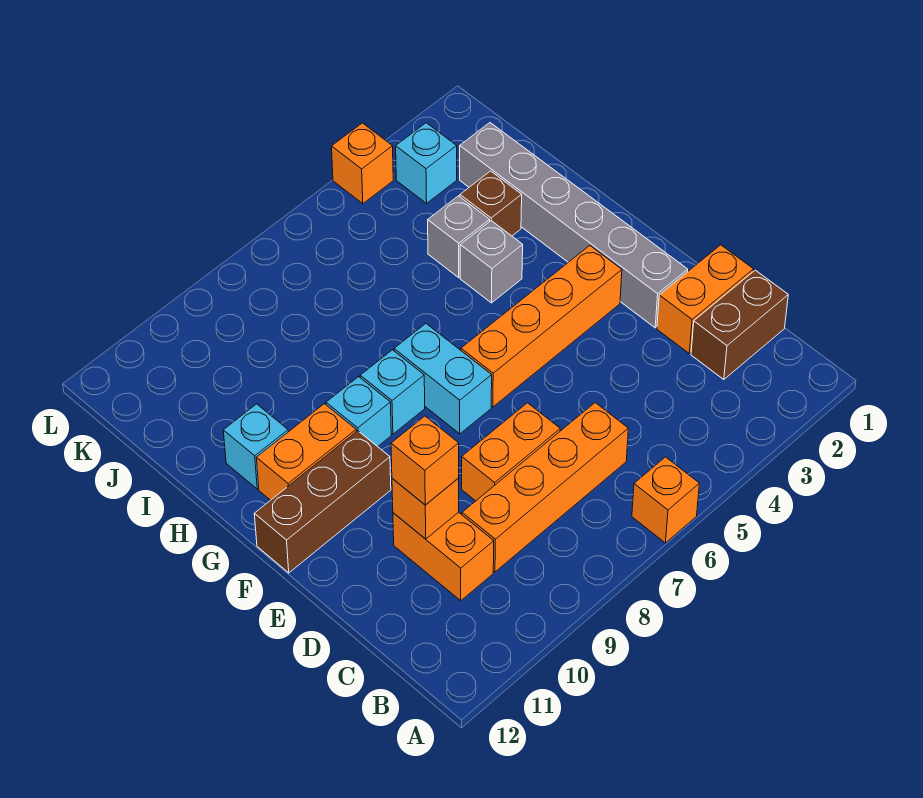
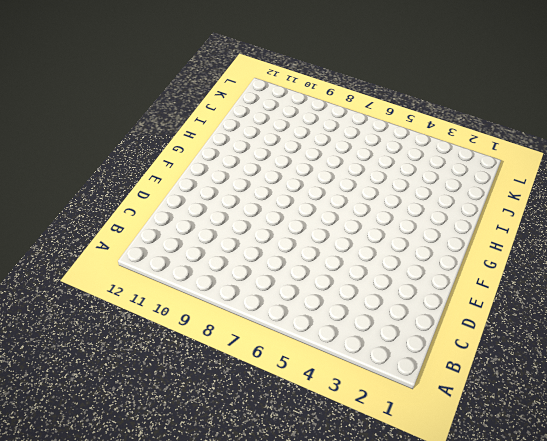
none -> orange brick A6 level 1
none -> brown brick C1:C2 level 1
none -> orange brick C6:C9 level 1

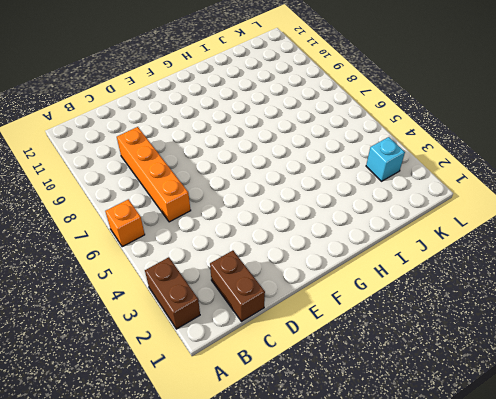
brown brick A2:A3 level 1 -> none
none -> orange brick C10:D10 level 1
none -> orange brick D1:D2 level 1
none -> orange brick D7:D8 level 1

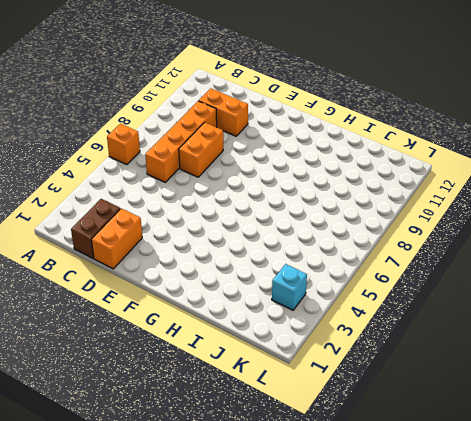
none -> grey brick E2:J2 level 1
none -> orange brick F3:F6 level 1
none -> cyan brick F7:G7 level 1

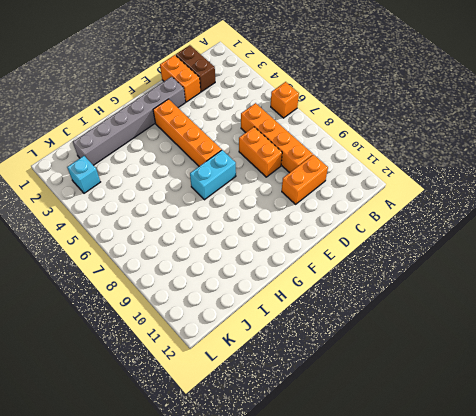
none -> brown brick F10:F12 level 1
none -> cyan brick G8 level 1
none -> cyan brick G9 level 1

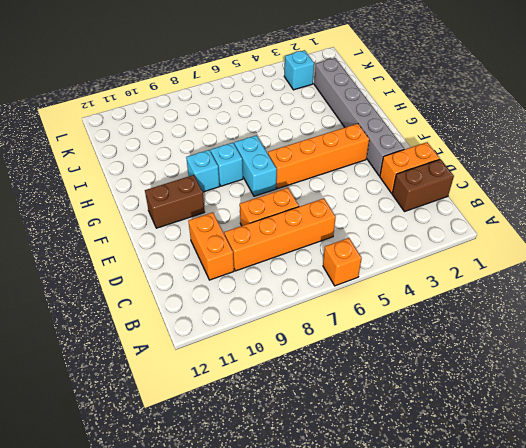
brown brick F10:F11 level 1 -> brown brick F10:F12 level 1
none -> orange brick G10:G11 level 1
none -> grey brick H4 level 1
none -> cyan brick H11 level 1

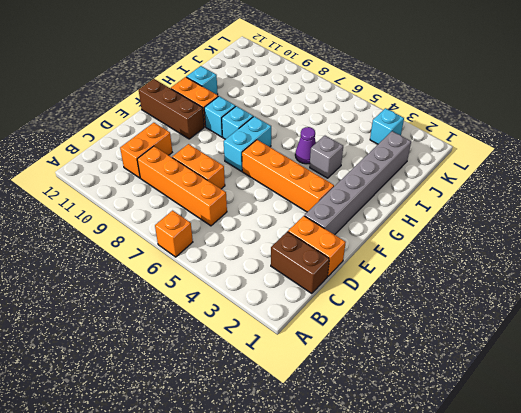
purple cone H5 level 1 -> none
none -> brown brick I3 level 1
none -> grey brick I4 level 1
none -> orange brick L4 level 1

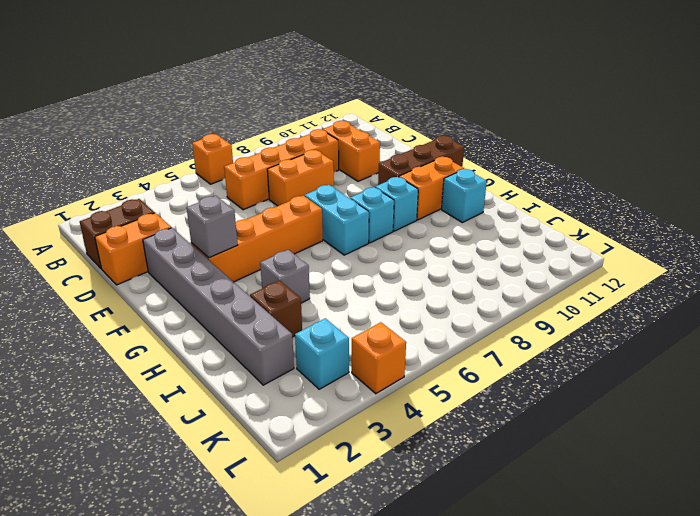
grey brick F3 level 2 -> grey brick I4 level 1
none -> orange brick D10 level 2
none -> orange brick D10 level 3

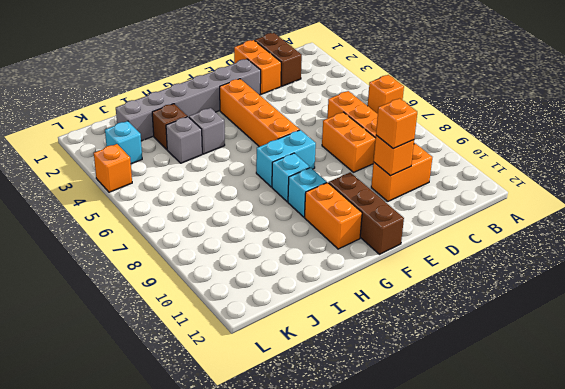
none -> cyan brick H11 level 1

